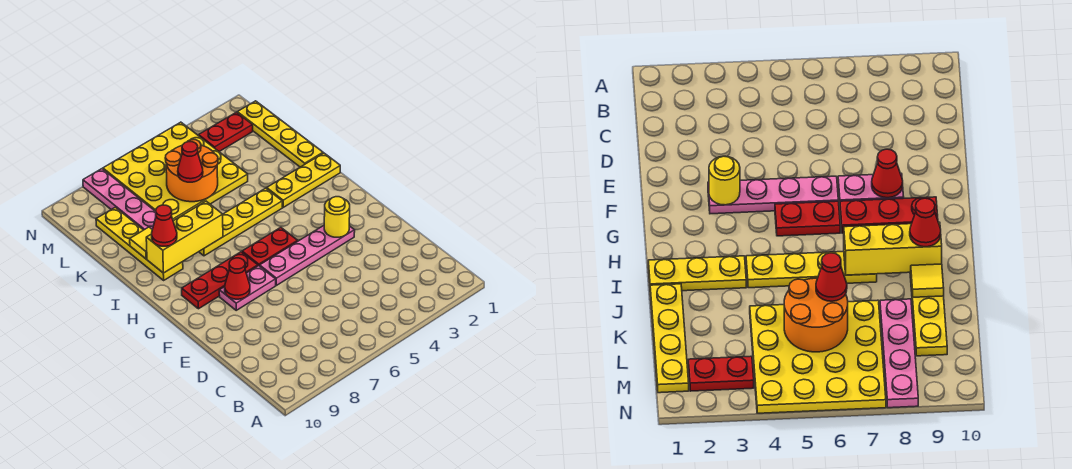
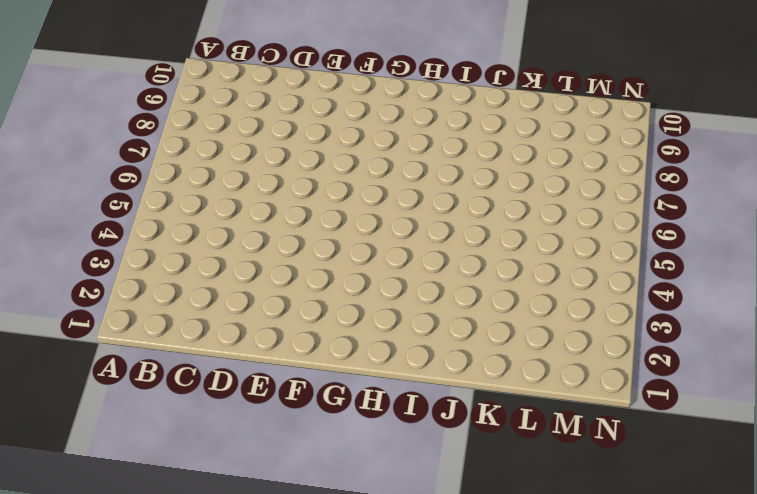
none -> pink plate F3:F6 level 1
none -> pink plate F7:F8 level 1
none -> red plate G5:G6 level 1

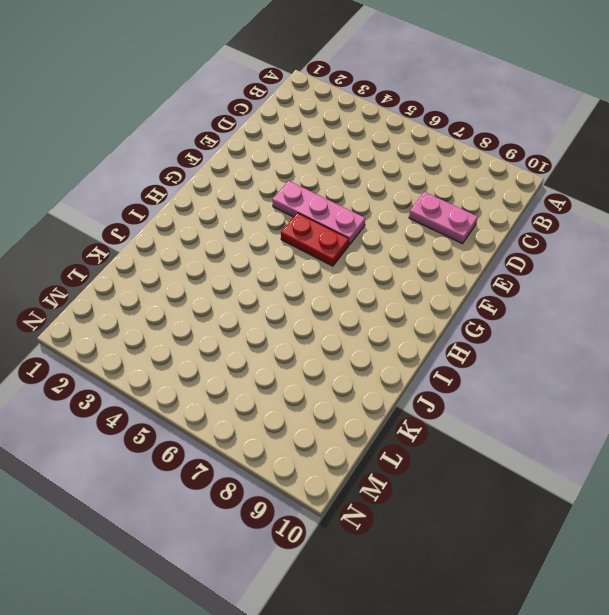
pink plate D8:D9 level 1 -> pink plate F7:F8 level 1
pink plate F4:F6 level 1 -> pink plate F3:F6 level 1
none -> red plate G7:G9 level 1
none -> yellow plate I1:I3 level 1
none -> yellow plate I4:I7 level 1

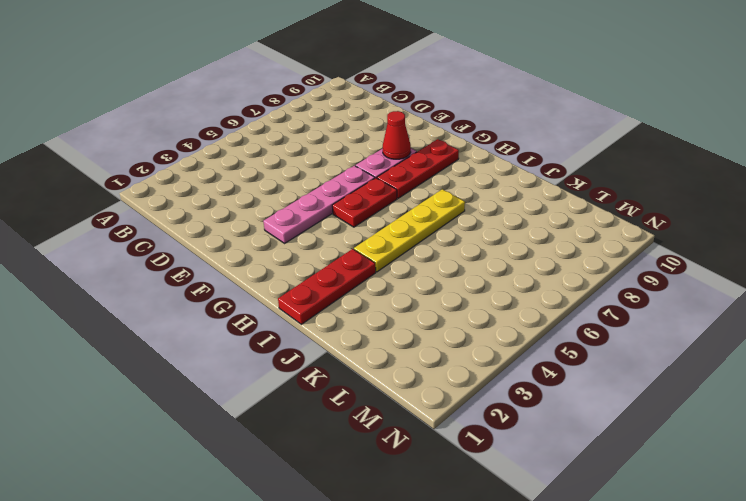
red plate I1:I3 level 1 -> yellow plate I1:I3 level 1
none -> yellow plate I9:L9 level 1
none -> yellow plate J1:M1 level 1
none -> yellow plate K4:N7 level 1

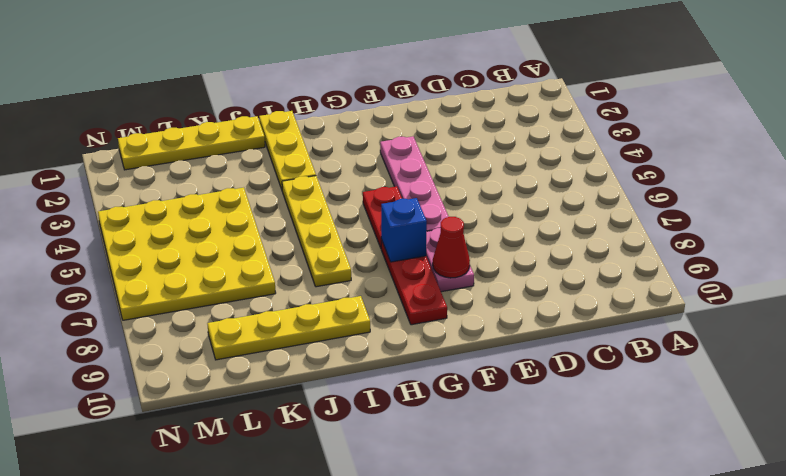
blue brick G7 level 2 -> none
none -> pink plate K8:N8 level 1
none -> red plate M2:M3 level 1
none -> yellow round brick F3 level 2

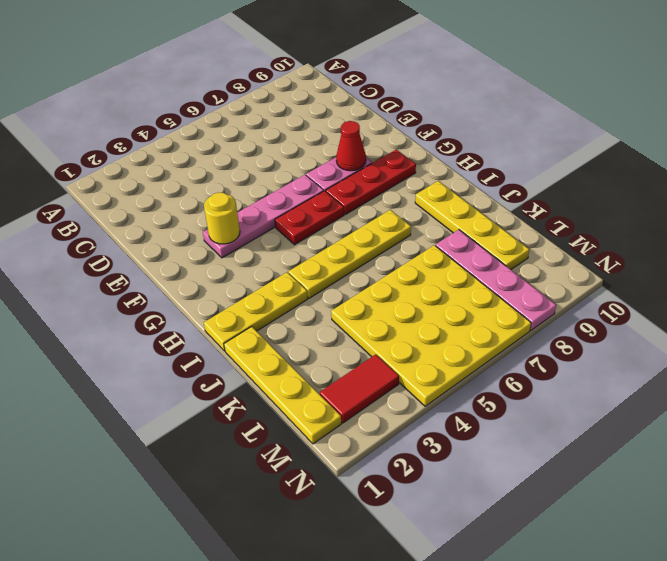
red tile M2:M3 level 1 -> red plate M2:M3 level 1
none -> yellow brick I7:I9 level 2
none -> yellow tile J9 level 2
none -> orange round brick K5:L6 level 2

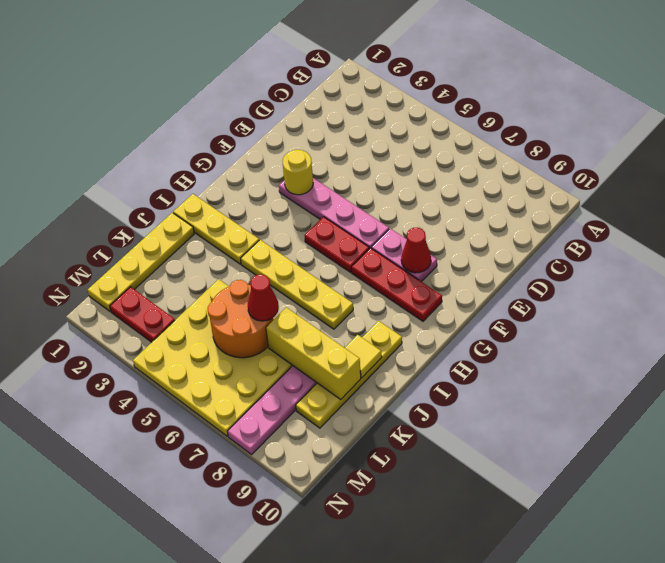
yellow brick K7:K9 level 2 -> yellow brick I7:I9 level 2
none -> red cone I9 level 3

